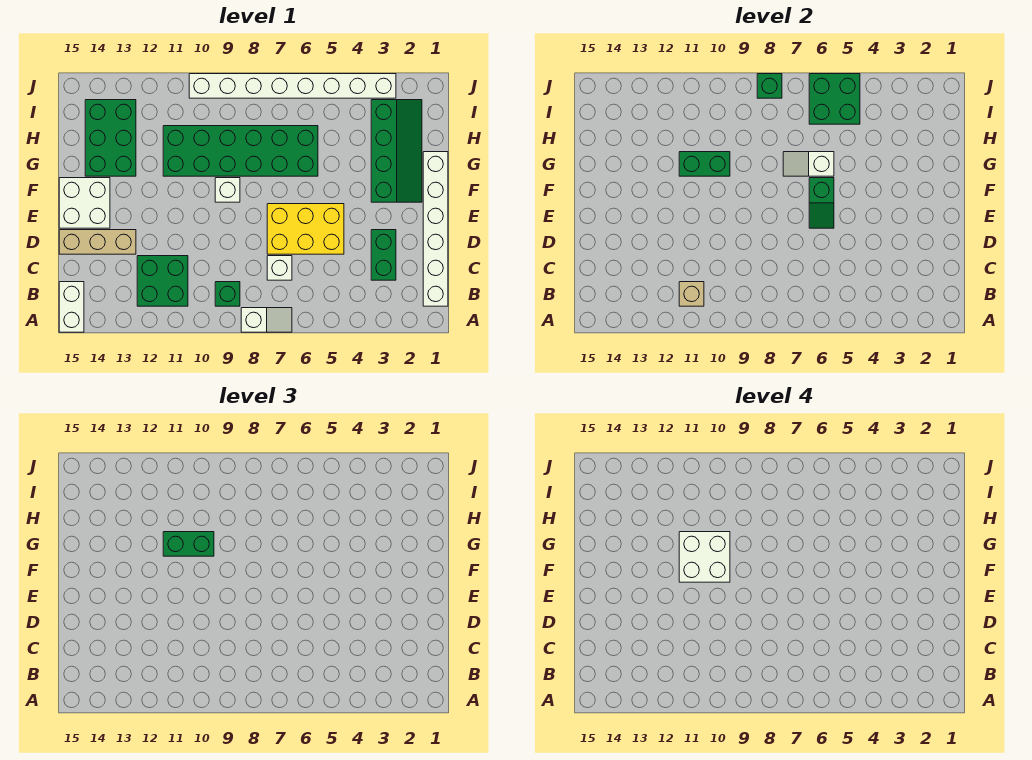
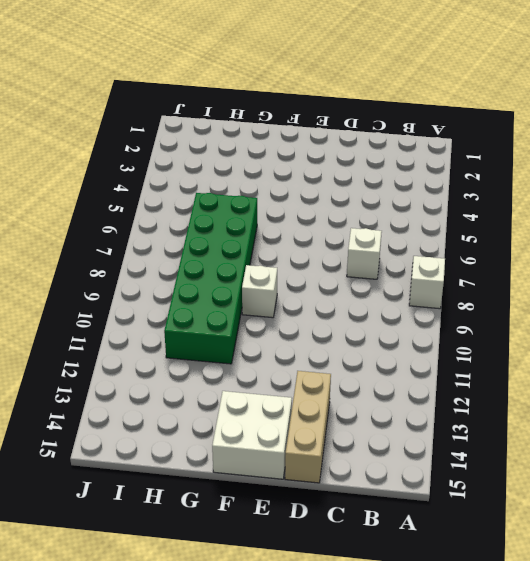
none -> white brick A15:B15 level 1
none -> white brick B1:G1 level 1
none -> green brick B9 level 1

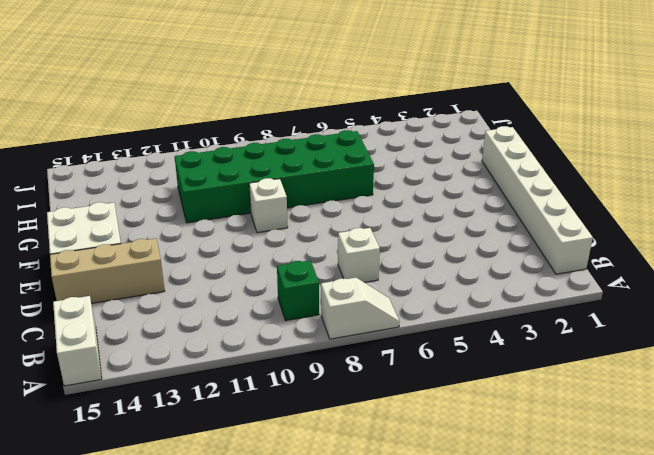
none -> green brick B11:C12 level 1
none -> green brick C3:D3 level 1
none -> yellow brick D5:E7 level 1

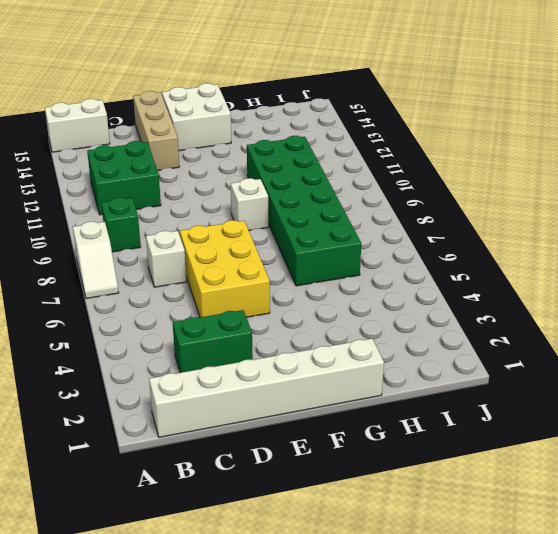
none -> green slope F2:I3 level 1 top 3
none -> green brick G13:I14 level 1
none -> white brick J3:J10 level 1

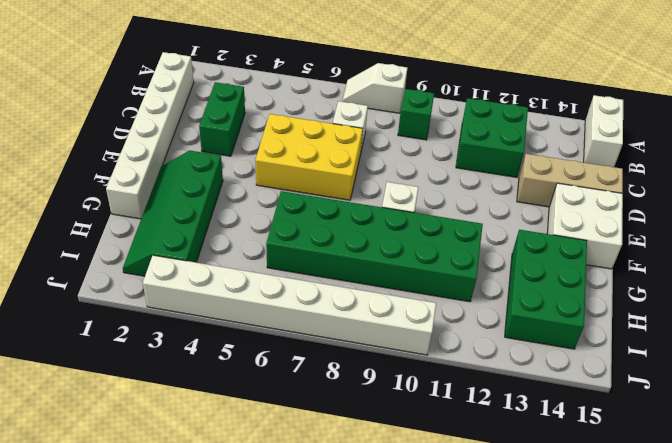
none -> tan brick B11 level 2
none -> green slope E6:F6 level 2 top F
none -> white slope G6:G7 level 2 top 6

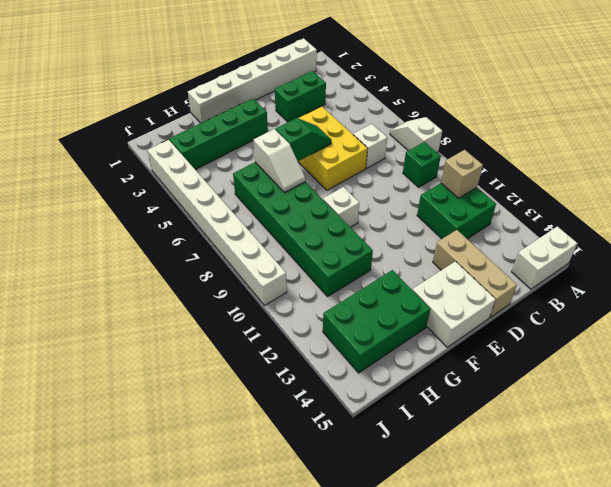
none -> green brick G10:G11 level 2
none -> green brick I5:J6 level 2
none -> green brick J8 level 2

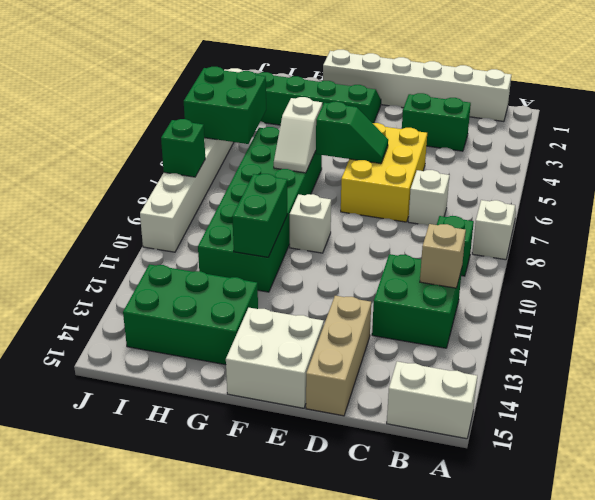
none -> green brick G10:G11 level 3
none -> white brick F10:G11 level 4

